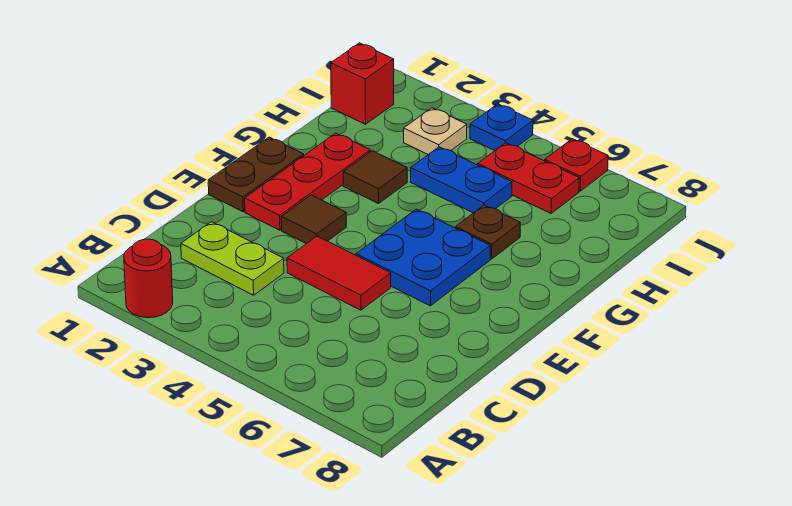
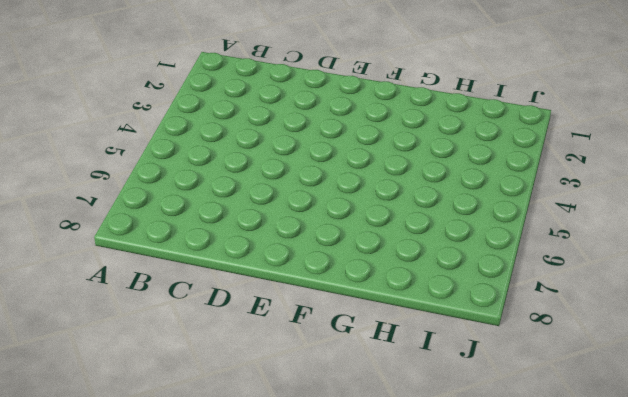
none -> red round brick A2 level 1
none -> lime plate C2:C3 level 1
none -> red tile D4:D5 level 1

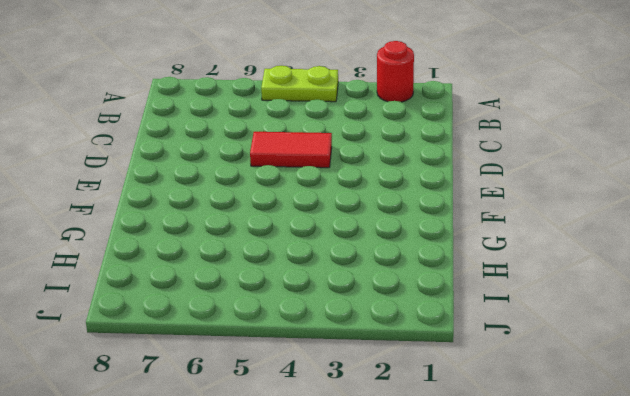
lime plate A4:A5 level 1 -> lime plate C2:C3 level 1
none -> brown plate E1:F1 level 1
none -> red plate E2:G2 level 1
none -> brown tile E3 level 1

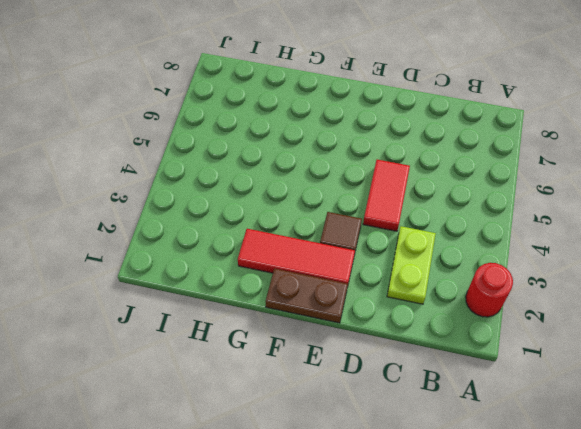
red tile E2:G2 level 1 -> red plate E2:G2 level 1
none -> blue plate E5:F6 level 1
none -> brown tile G3 level 1
none -> brown plate G6 level 1

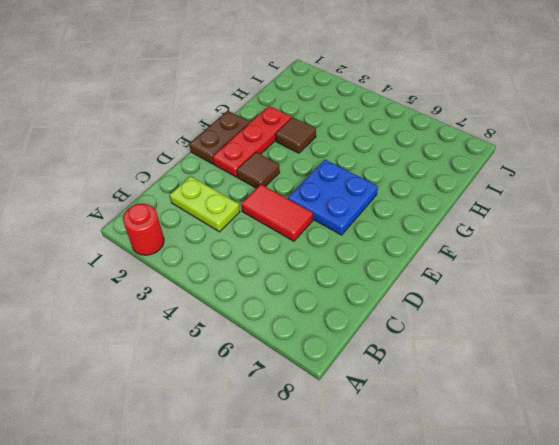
none -> brown plate G6 level 1
none -> blue plate H4:H5 level 1
none -> red brick I1 level 1

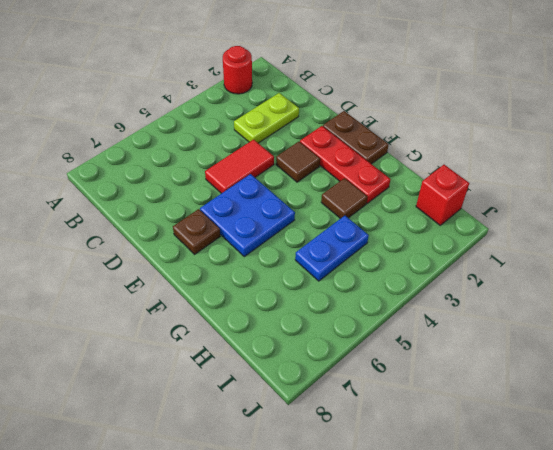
brown plate E7 level 1 -> brown plate G6 level 1
none -> tan plate I3 level 1
none -> red plate I5:I6 level 1
none -> blue plate J4 level 1

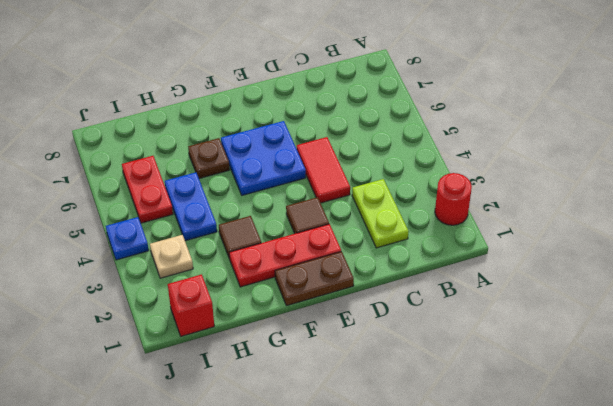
none -> red plate J6 level 1

